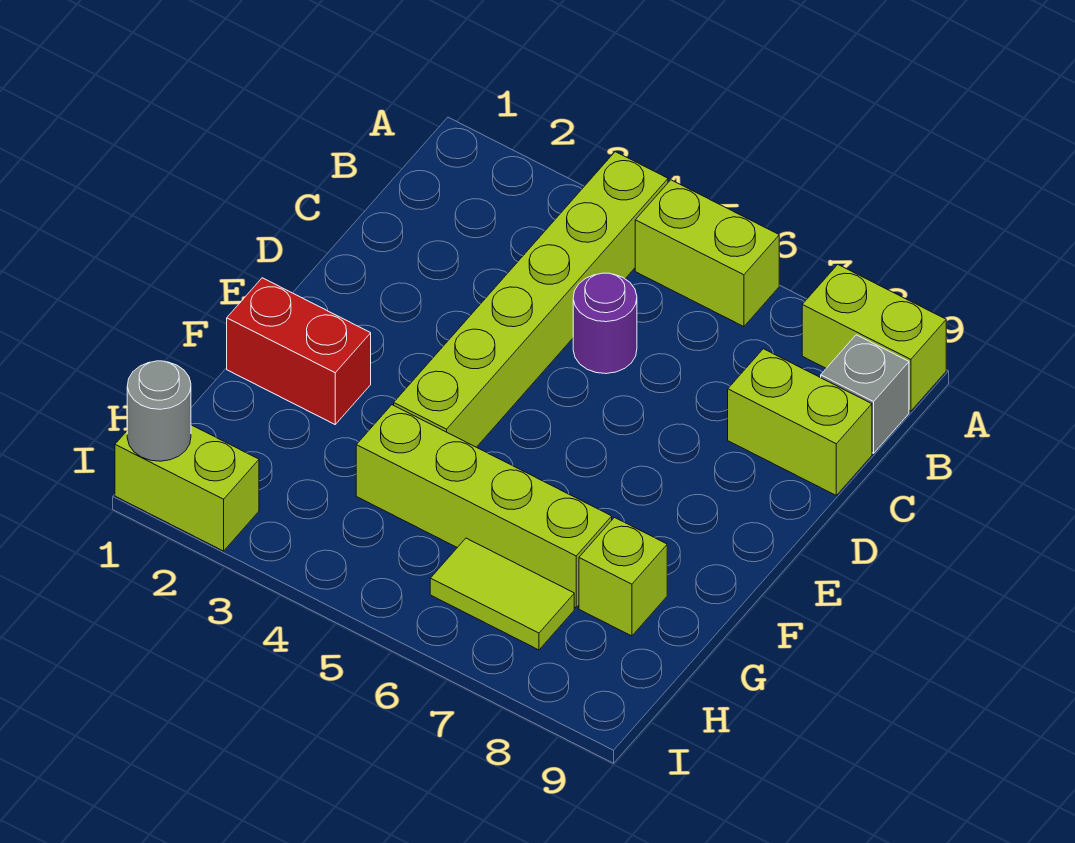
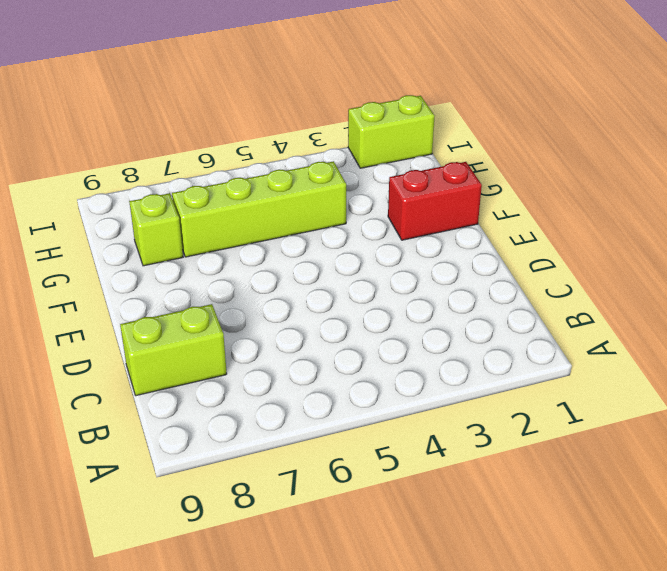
none -> lime brick A4:F4 level 1
none -> lime brick A5:A6 level 1
none -> lime brick A8:A9 level 1

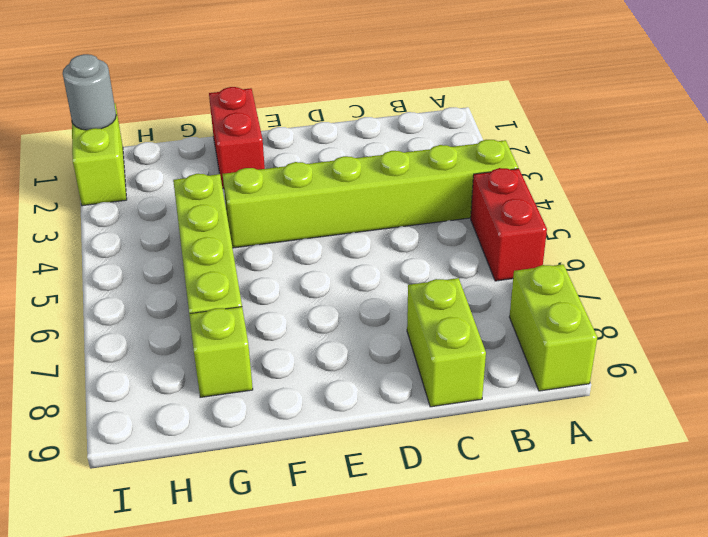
red brick A5:A6 level 1 -> lime brick A5:A6 level 1
none -> grey brick B9 level 1
none -> purple round brick C5 level 1
none -> lime tile H6:H7 level 1

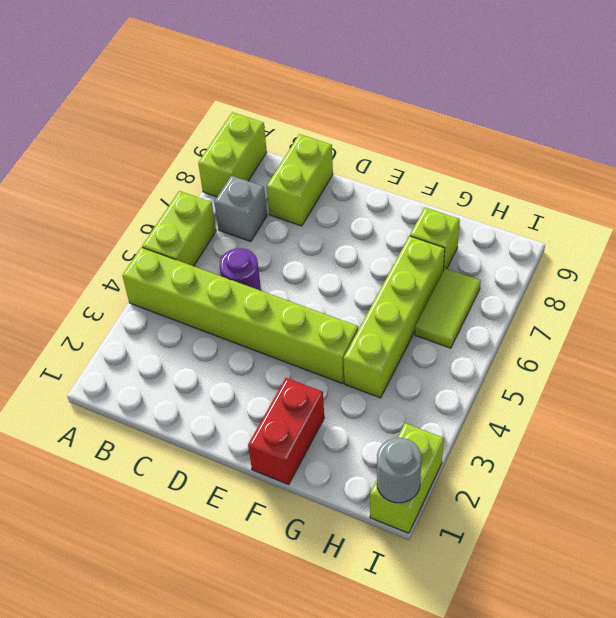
grey brick B7 level 1 -> grey brick B9 level 1

